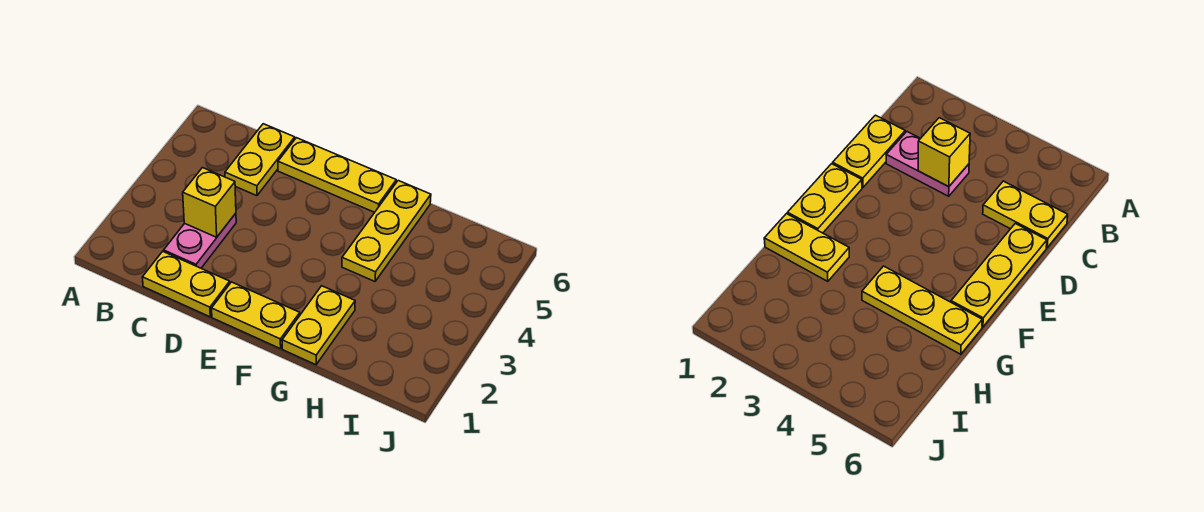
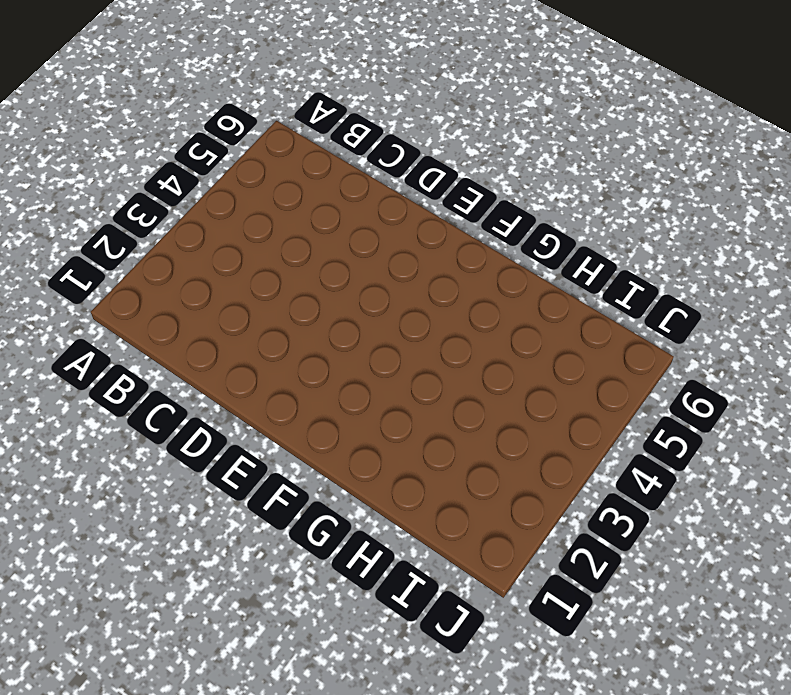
none -> yellow plate C1:D1 level 1
none -> pink plate C2:C3 level 1

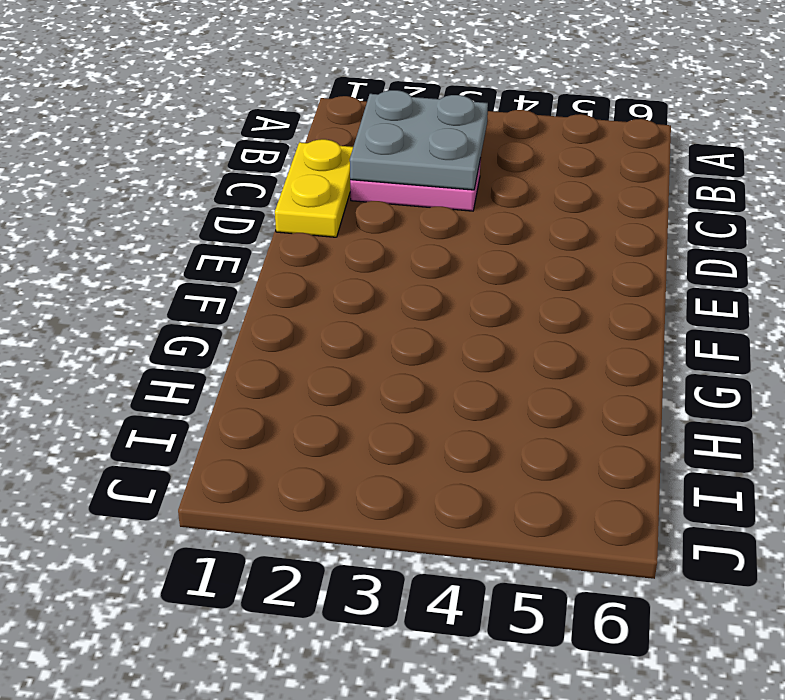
grey plate B2:C3 level 2 -> yellow brick C3 level 2
none -> yellow plate C5:C6 level 1
none -> yellow plate D6:F6 level 1

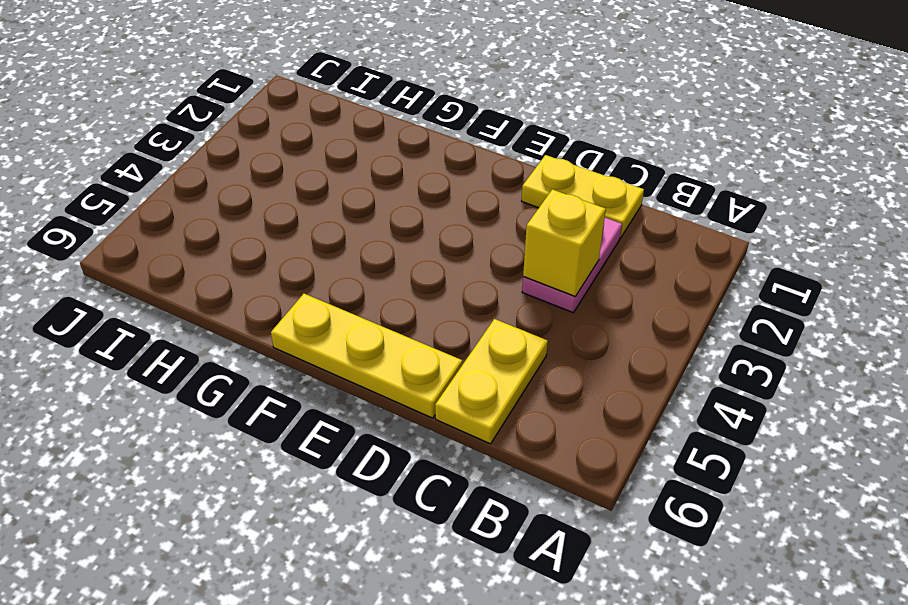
none -> yellow plate E1:F1 level 1
none -> yellow plate G1:G2 level 1

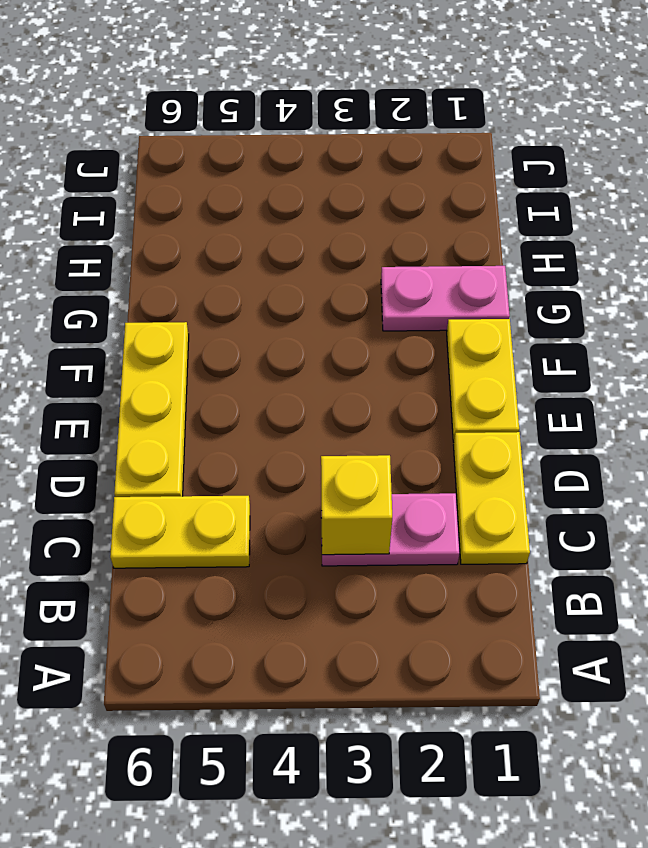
pink plate G1:G2 level 1 -> yellow plate G1:G2 level 1
none -> yellow plate G4:G6 level 1

